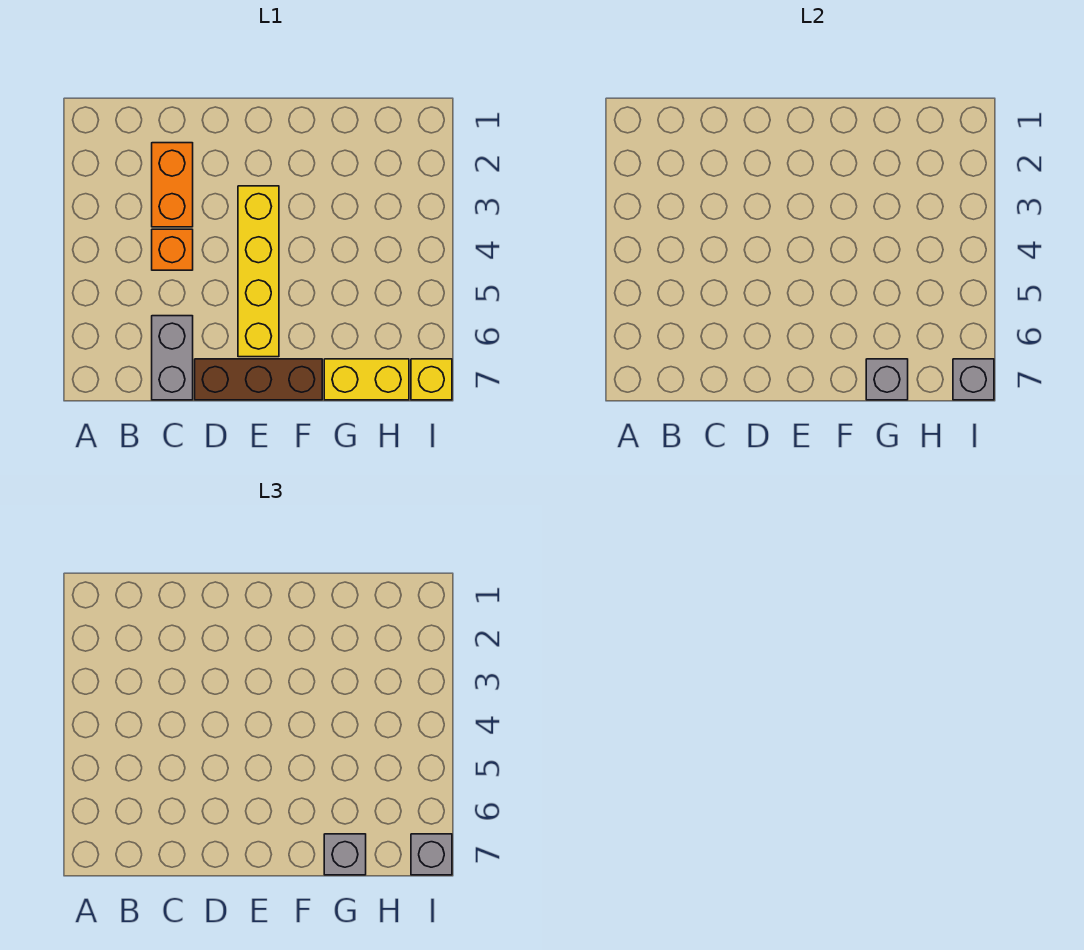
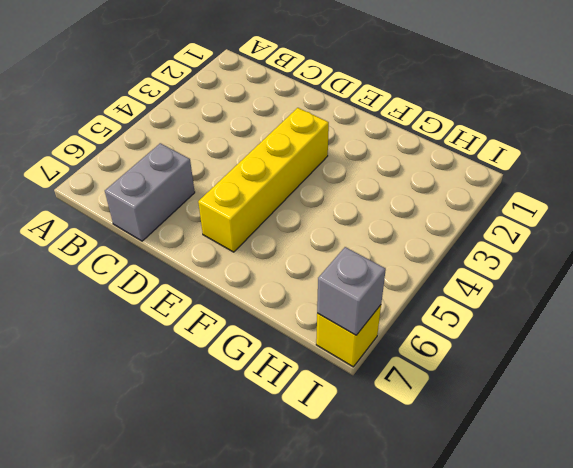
none -> orange brick C2:C3 level 1
none -> orange brick C4 level 1

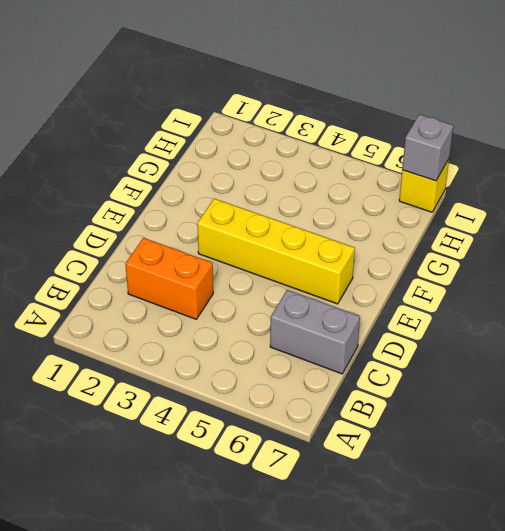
none -> orange brick C4 level 1
none -> brown brick D7:F7 level 1

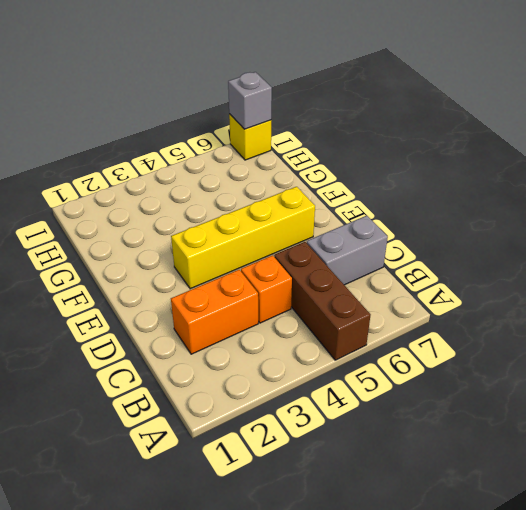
brown brick A5:C5 level 1 -> brown brick D7:F7 level 1
none -> yellow brick G7:H7 level 1
none -> grey brick G7 level 2

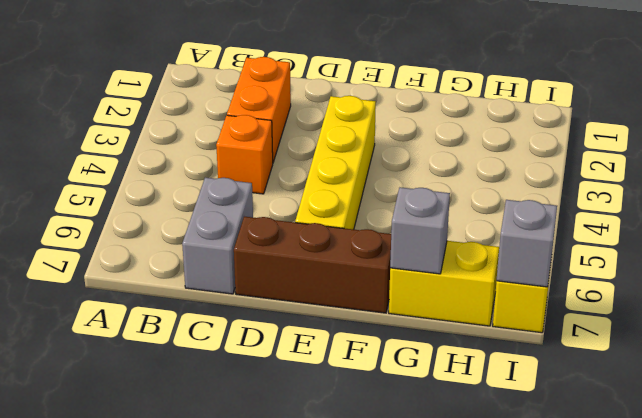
none -> grey brick G7 level 3
none -> grey brick I7 level 3

